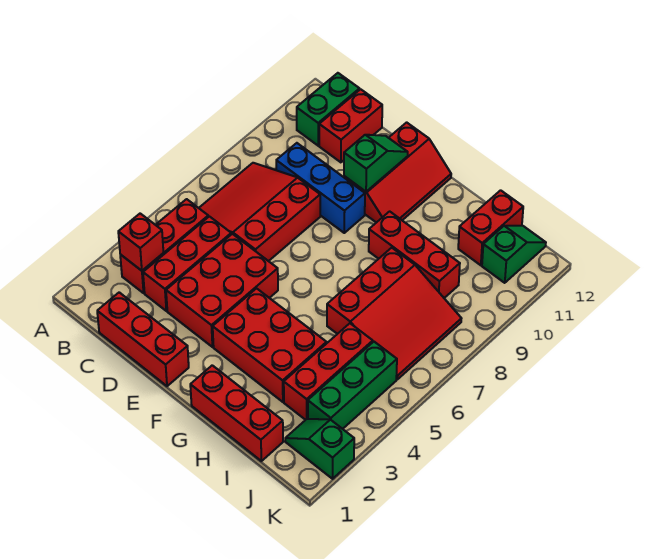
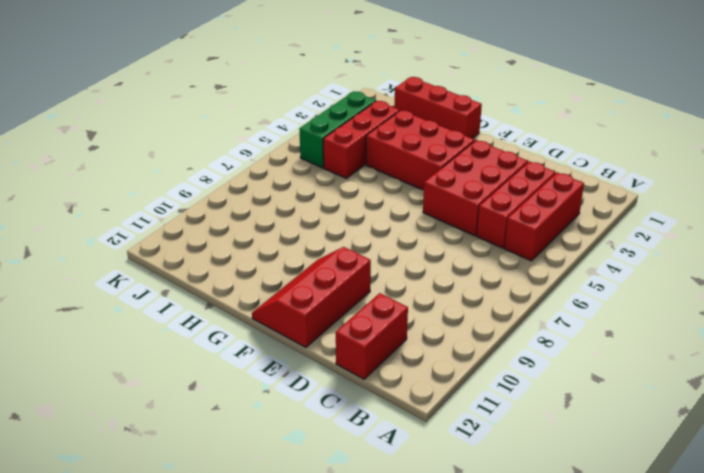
none -> red slope B6:D8 level 1 top D
none -> green brick B11:B12 level 1
none -> red brick C1:E1 level 1

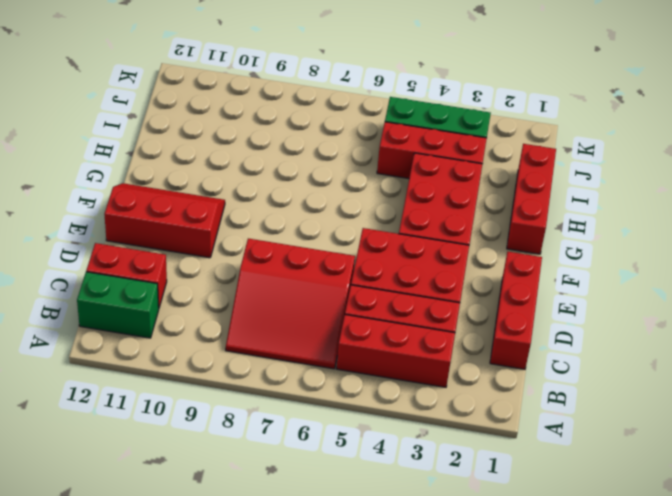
none -> blue brick C9:E9 level 1
none -> red brick G9:I9 level 1
none -> red slope H6:J8 level 1 top H

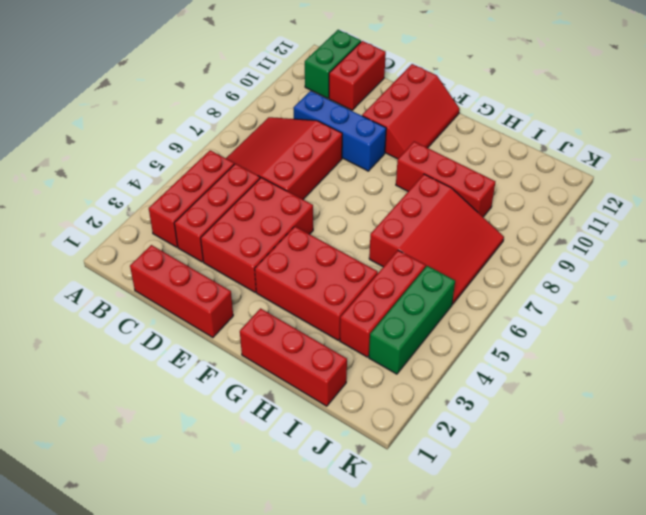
none -> red brick I11:I12 level 1
none -> green slope J2:K2 level 1 top K
none -> green slope J11:J12 level 1 top 11

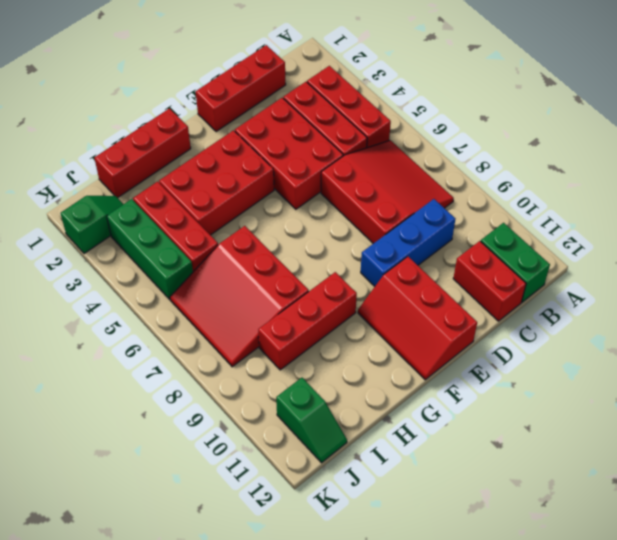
none -> red brick I11:I12 level 1
none -> red brick B3 level 2
none -> green slope E10:E11 level 2 top 10

